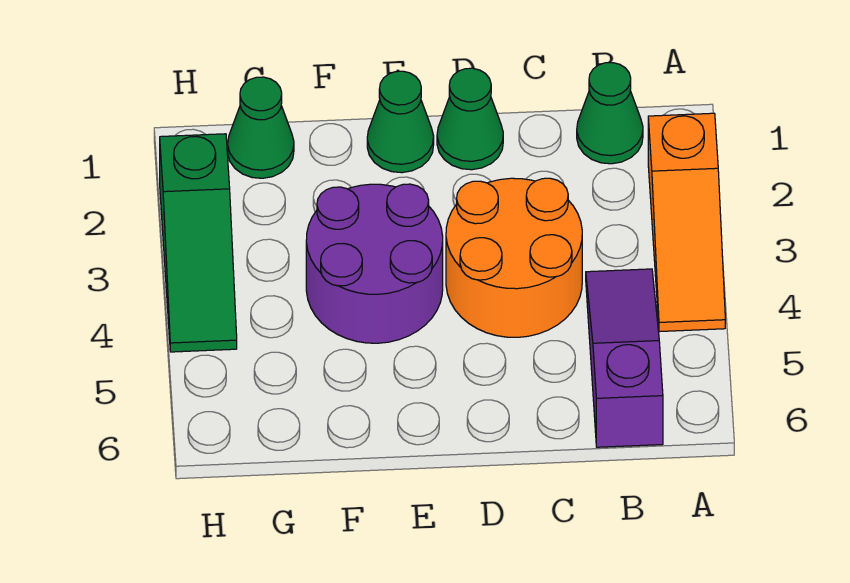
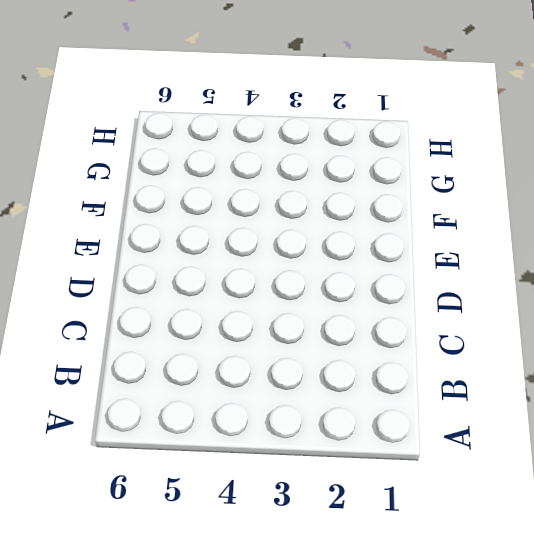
none -> orange slope A2:A4 level 1 top 2
none -> green cone B1 level 1

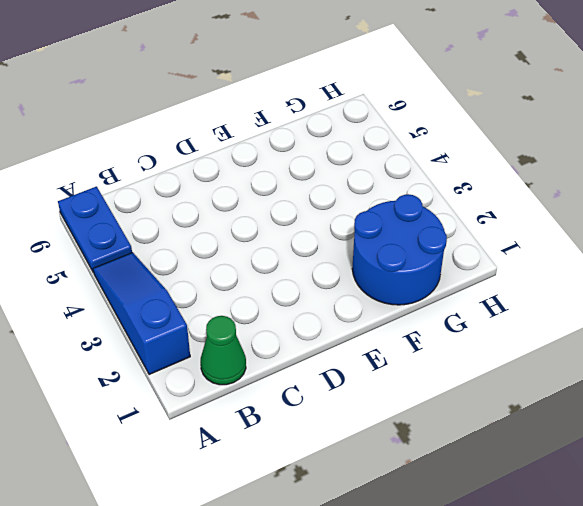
blue slope A2:A4 level 1 top 2 -> orange slope A2:A4 level 1 top 2
blue plate A5:A6 level 1 -> none
blue round brick F1:G2 level 1 -> green cone G1 level 1
none -> purple slope B4:B6 level 1 top 6
none -> orange round brick C3:D4 level 1

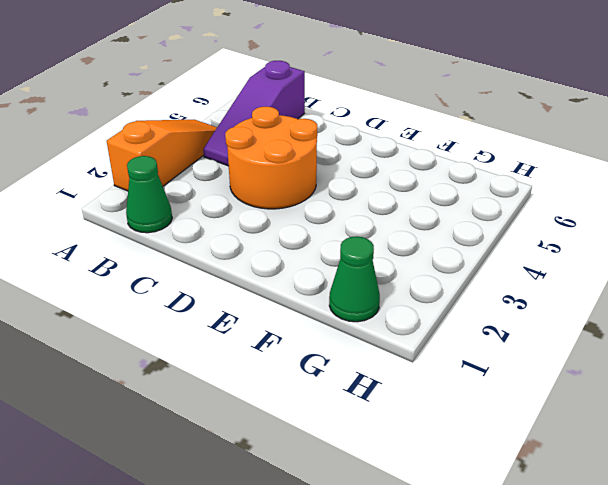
none -> green cone D1 level 1
none -> green cone E1 level 1

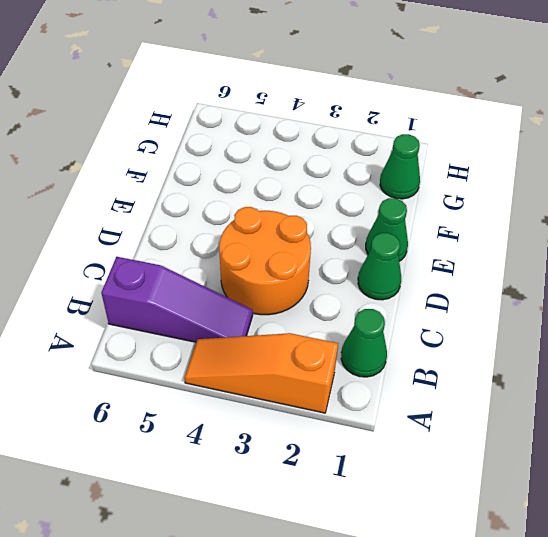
none -> purple round brick E3:F4 level 1
none -> green slope H2:H4 level 1 top 2

